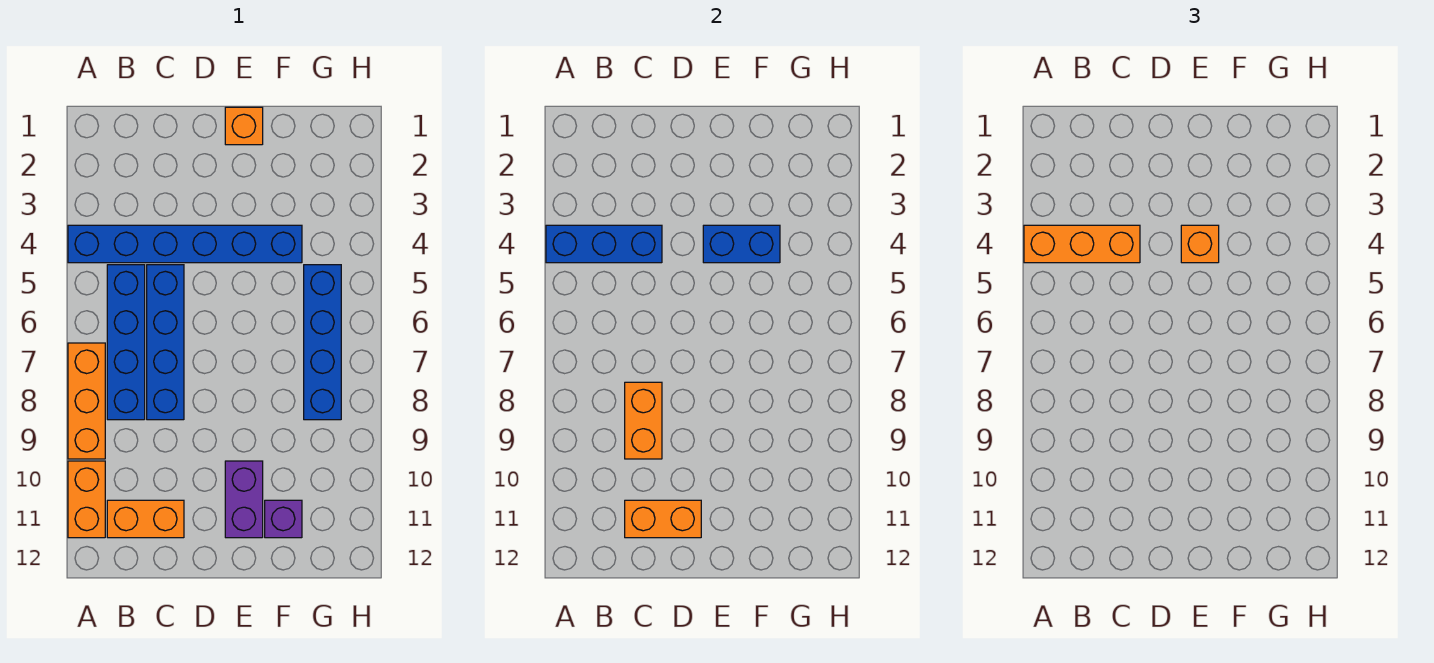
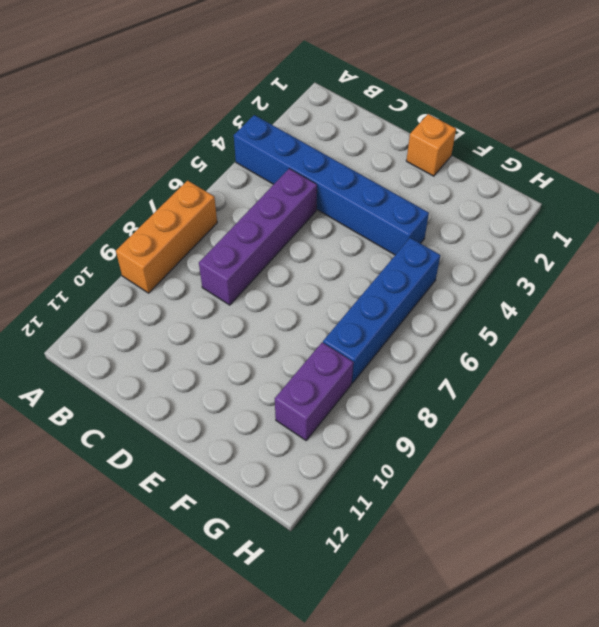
purple brick C5:C8 level 1 -> blue brick C5:C8 level 1
purple brick G9:G10 level 1 -> purple brick E10:E11 level 1
none -> orange brick A10:A11 level 1
none -> blue brick B5:B8 level 1
none -> orange brick B11:C11 level 1

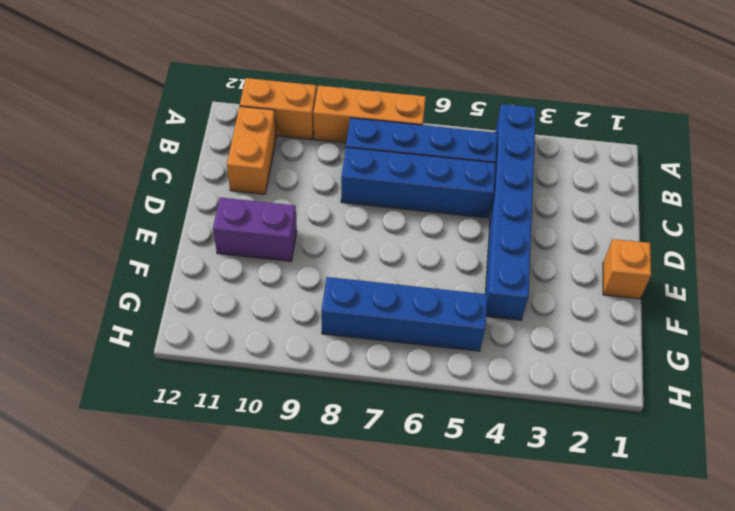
none -> purple brick F11 level 1
none -> blue brick A4:C4 level 2
none -> orange brick C8:C9 level 2

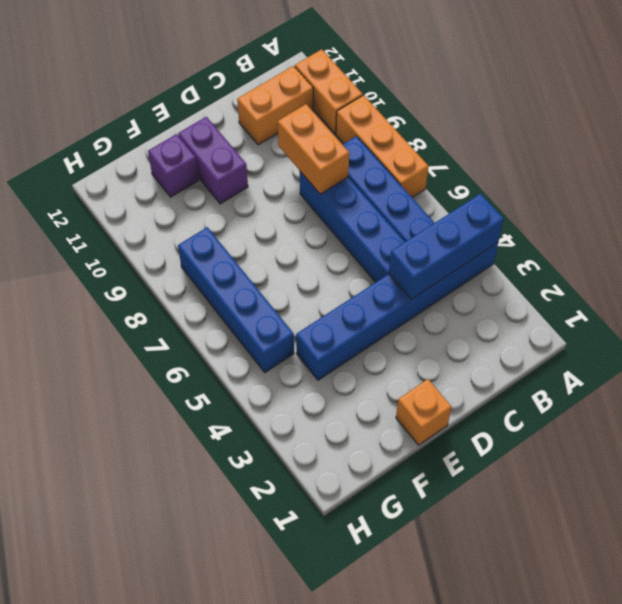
none -> orange brick C11:D11 level 2
none -> blue brick E4:F4 level 2
none -> orange brick A4:C4 level 3

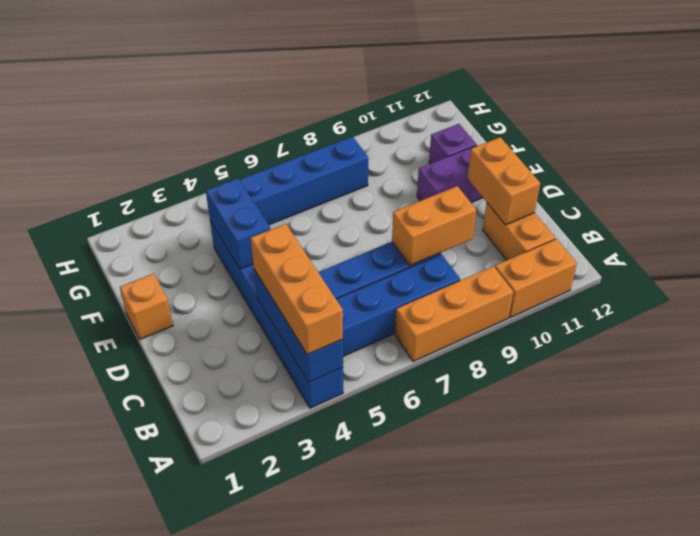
none -> orange brick E4 level 3

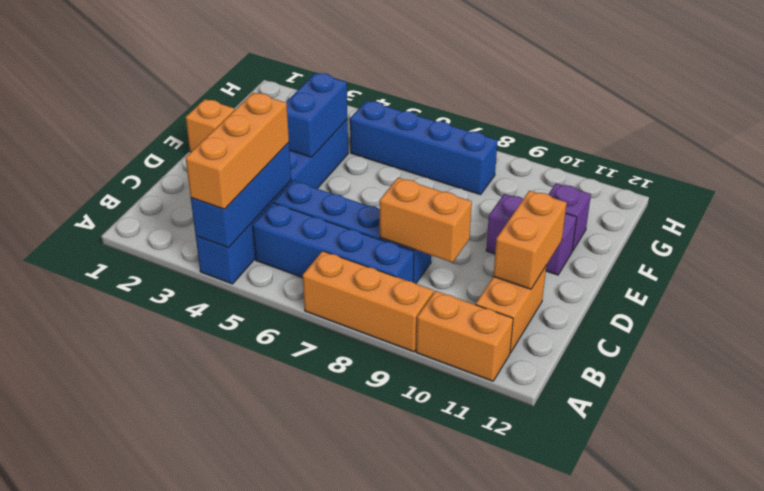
none -> orange brick E4 level 3

